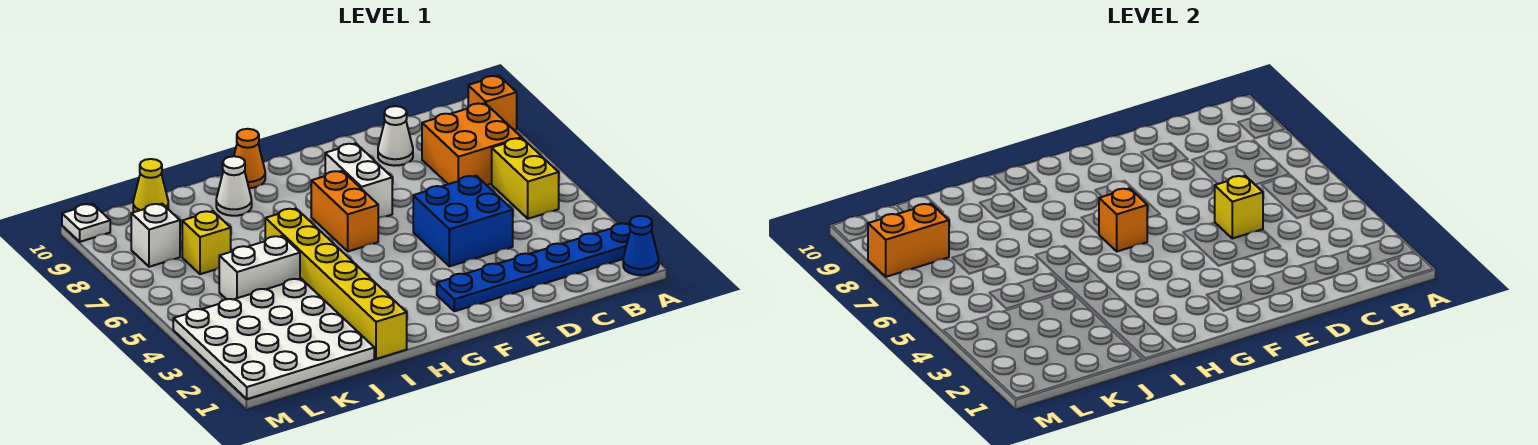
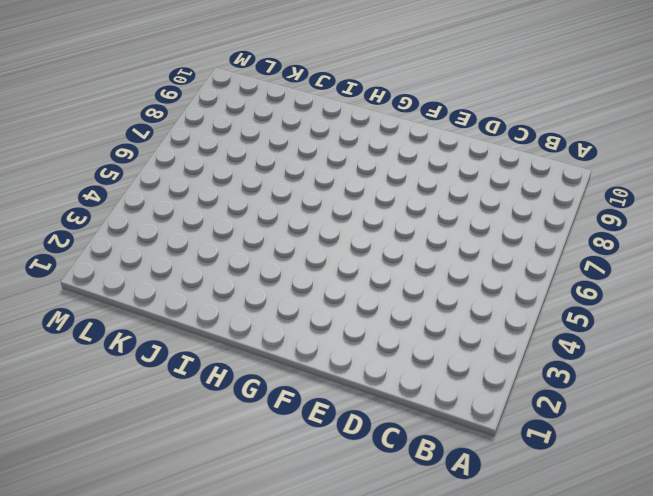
none -> blue cone A1 level 1
none -> blue plate A2:F2 level 1
none -> orange brick A9 level 1

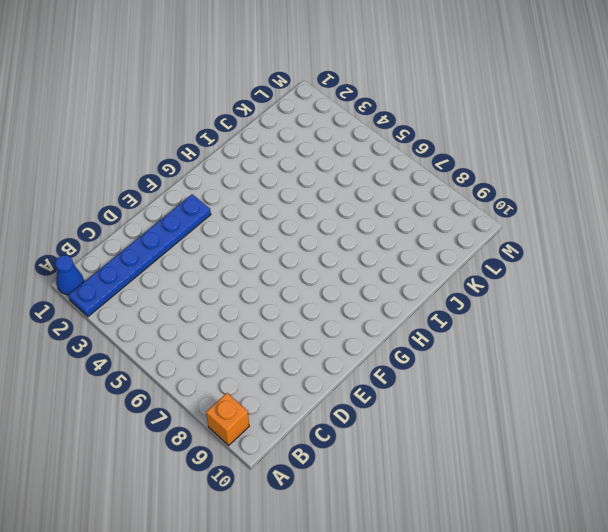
none -> yellow brick B5:B6 level 1
none -> orange brick B7:C8 level 1
none -> blue brick D4:E5 level 1

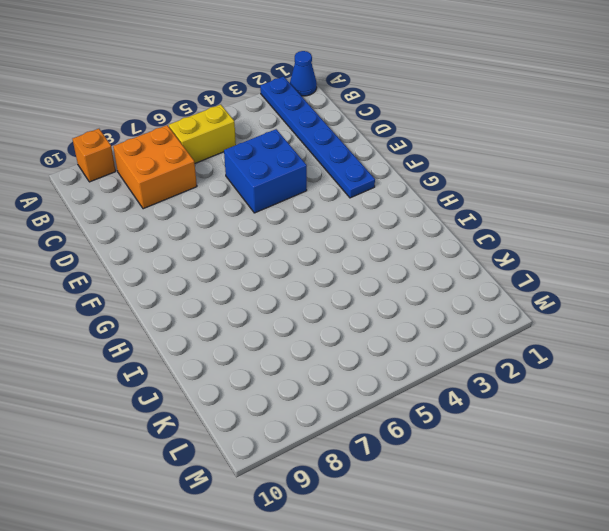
none -> white cone D9 level 1
none -> white brick F7:F8 level 1
none -> orange brick G6:G7 level 1

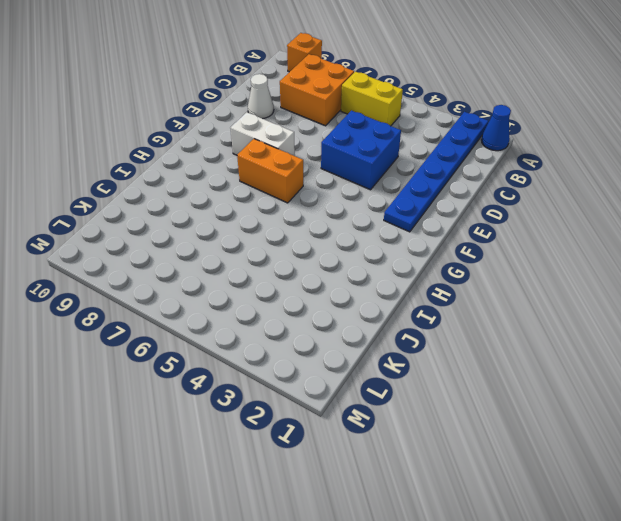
none -> orange cone H10 level 1
none -> yellow brick I1:I6 level 1
none -> white cone I9 level 1

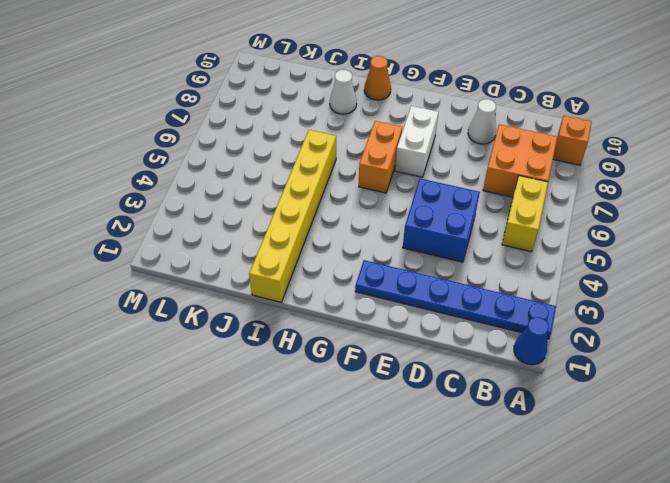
none -> white plate J1:M4 level 1
none -> white brick J5:K5 level 1
none -> yellow brick K7 level 1

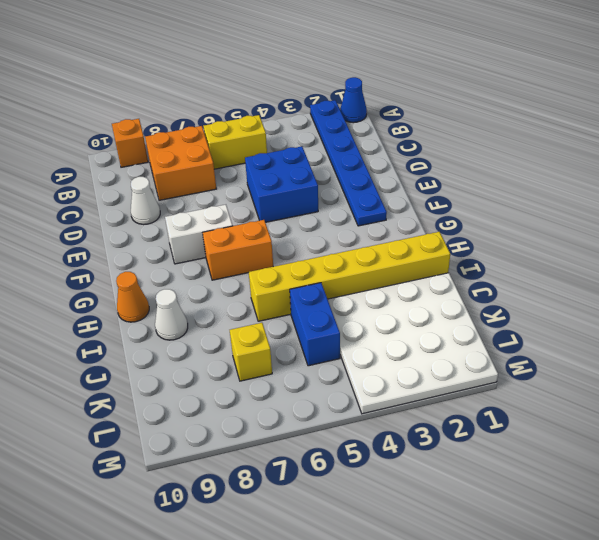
blue brick J5:K5 level 1 -> white brick J5:K5 level 1
none -> yellow cone K10 level 1
none -> white brick L8 level 1
none -> white plate M10 level 1

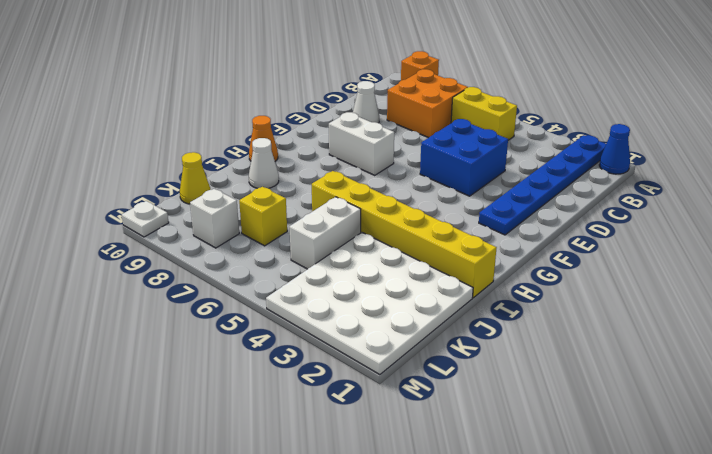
none -> orange brick G6:G7 level 1
none -> yellow brick D5 level 2
none -> orange brick G6 level 2

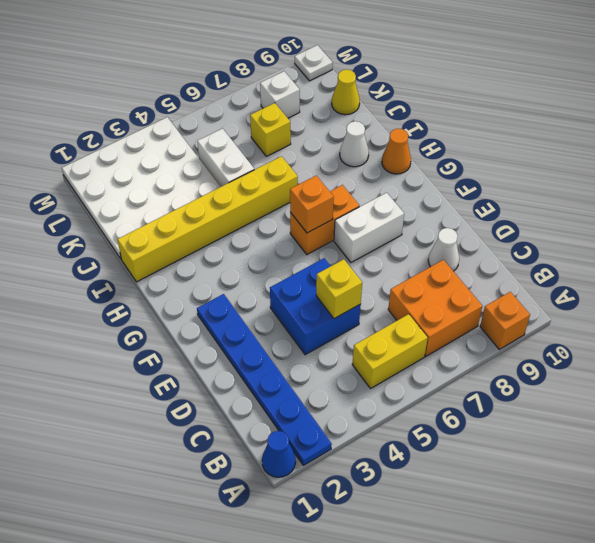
none -> orange brick L8:M8 level 2

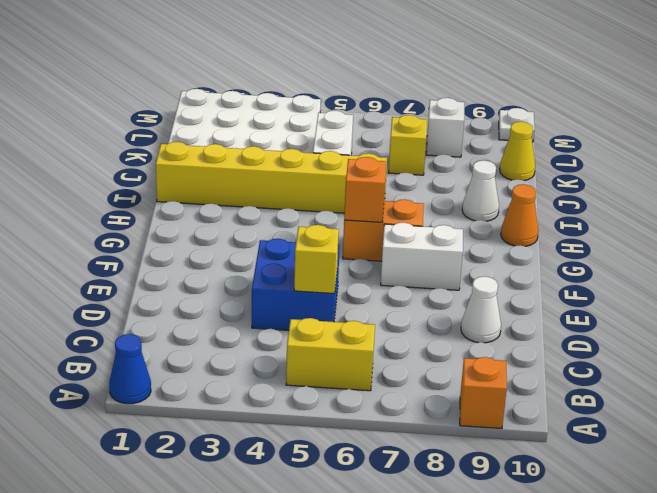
none -> blue plate A2:F2 level 1
none -> orange brick B7:C8 level 1
none -> orange brick L8:M8 level 2

